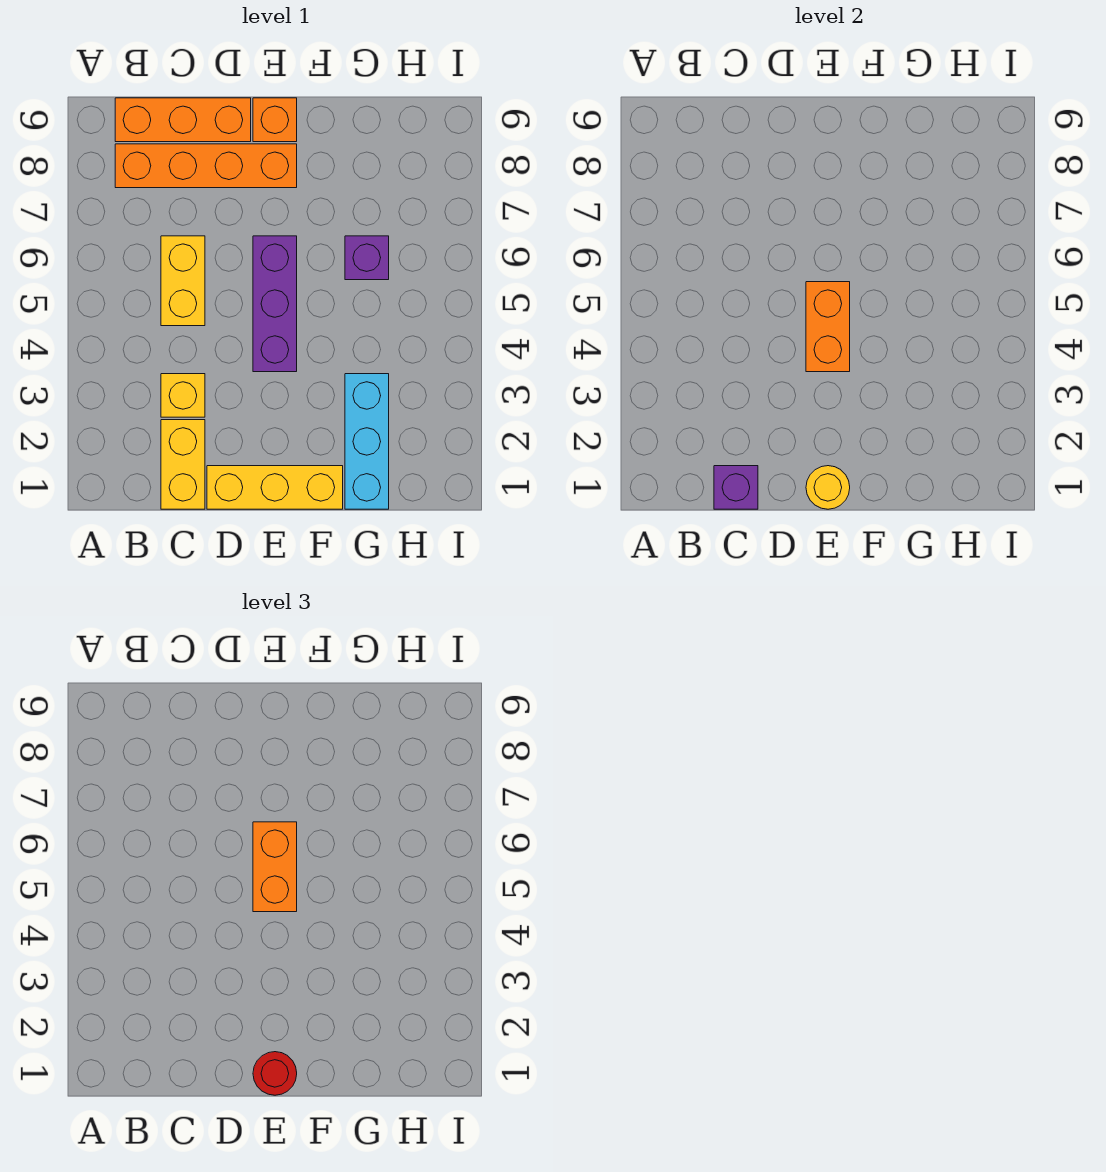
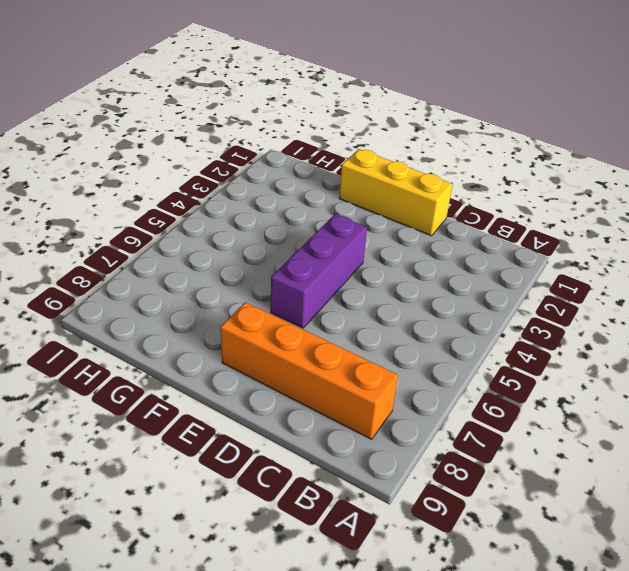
none -> orange brick B9:D9 level 1
none -> yellow brick C1:C2 level 1
none -> yellow brick C3 level 1

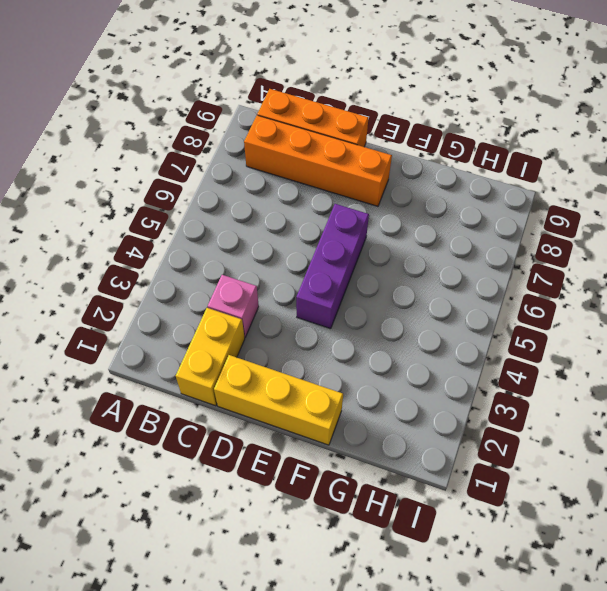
pink brick C3 level 1 -> yellow brick C3 level 1
none -> yellow brick C5:C6 level 1
none -> orange brick E9 level 1
none -> cyan brick G1:G3 level 1

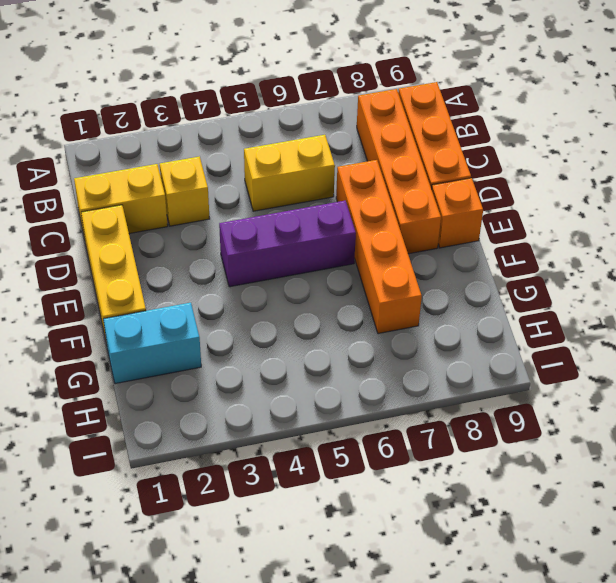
orange brick D7:G7 level 1 -> none
cyan brick G1:G2 level 1 -> cyan brick G1:G3 level 1
none -> purple brick G6 level 1
none -> purple brick C1 level 2
none -> yellow round brick E1 level 2

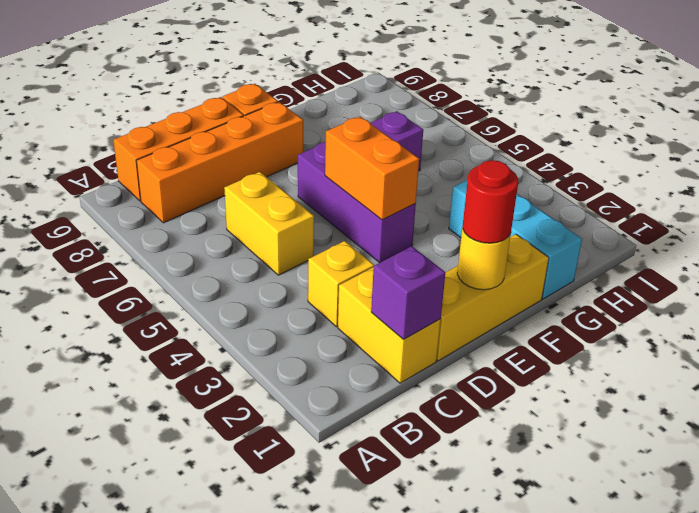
none -> orange brick E5:E6 level 3

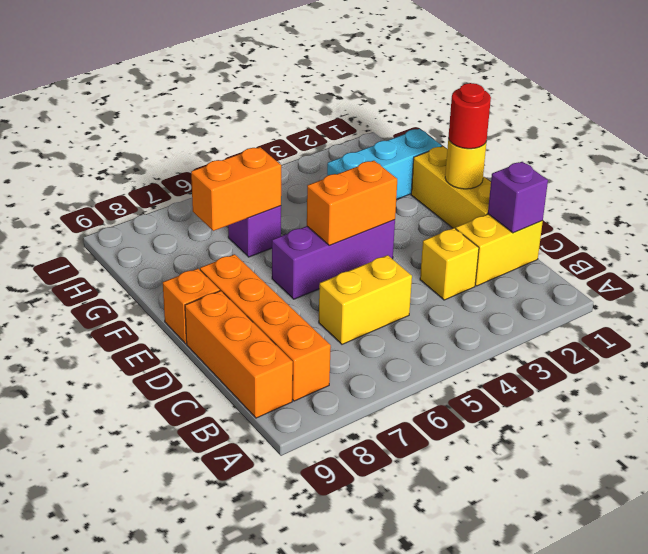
orange brick G6:G7 level 2 -> orange brick E5:E6 level 3

